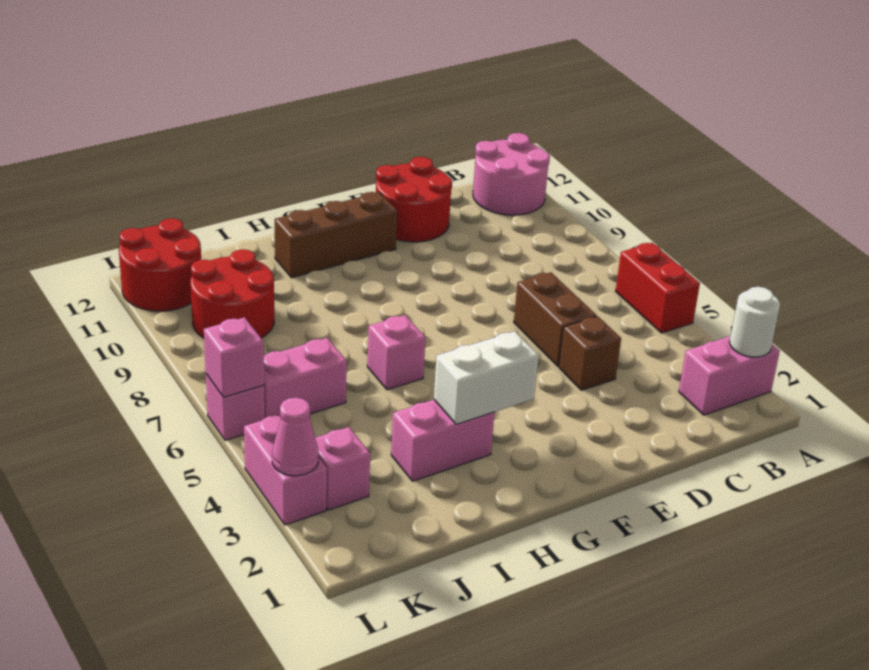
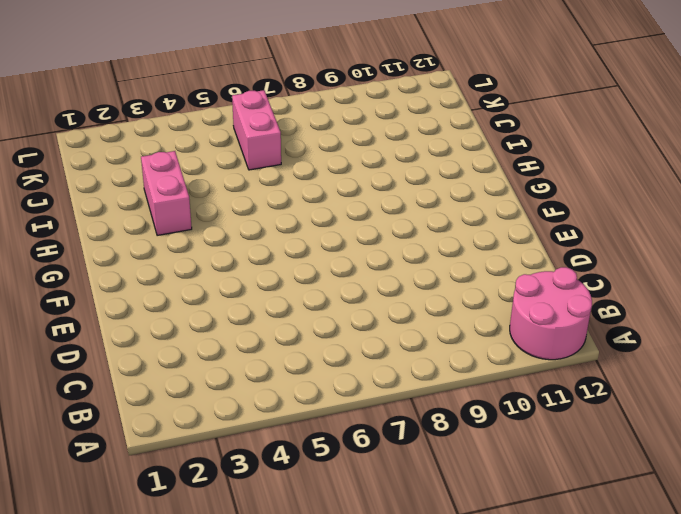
none -> pink brick A2:B2 level 1
none -> red brick A5:A6 level 1
none -> brown brick D4 level 1

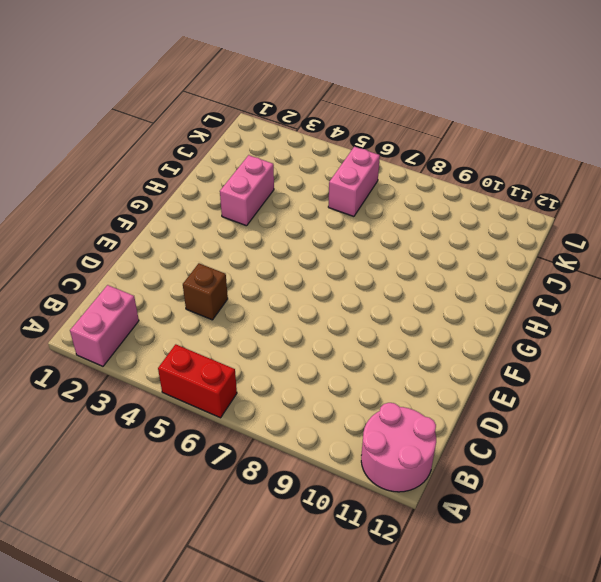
none -> brown brick D5:D6 level 1
none -> red round brick D11:E12 level 1
none -> brown brick F11:H11 level 1

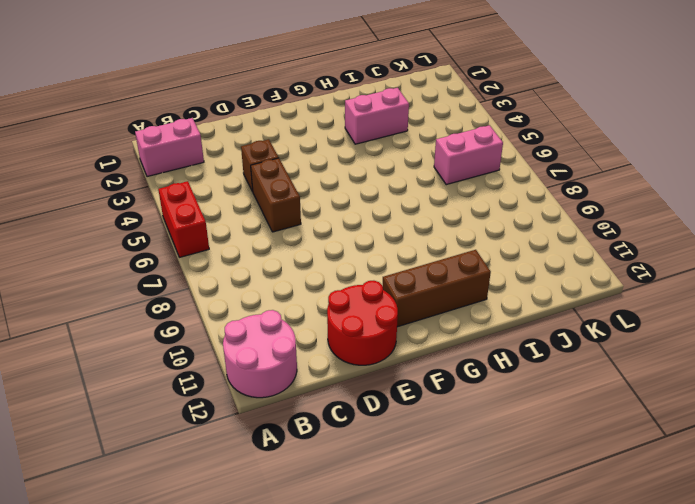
none -> pink brick H6 level 1
none -> red round brick J9:K10 level 1
none -> pink brick K3 level 1

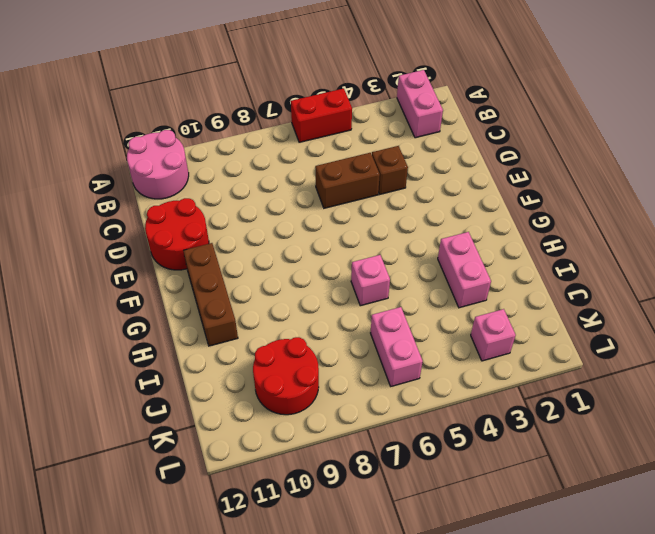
none -> red round brick K11:L12 level 1
none -> pink brick L3:L4 level 1
none -> pink brick L6 level 1

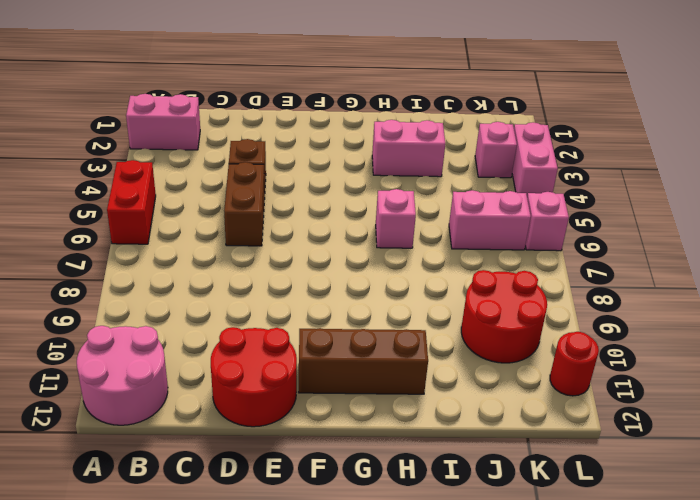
red round brick L11 level 1 -> red round brick K11:L12 level 1
none -> white round brick A2 level 2
none -> white brick G3:H3 level 2
none -> pink cone L3 level 2

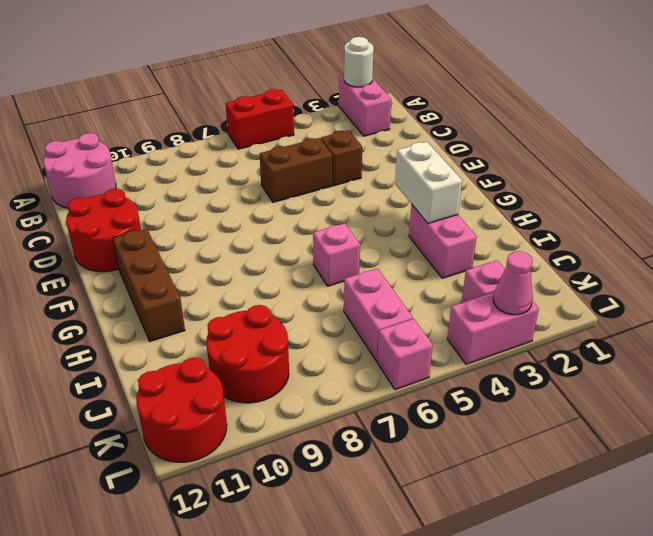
none -> pink brick L6 level 2

